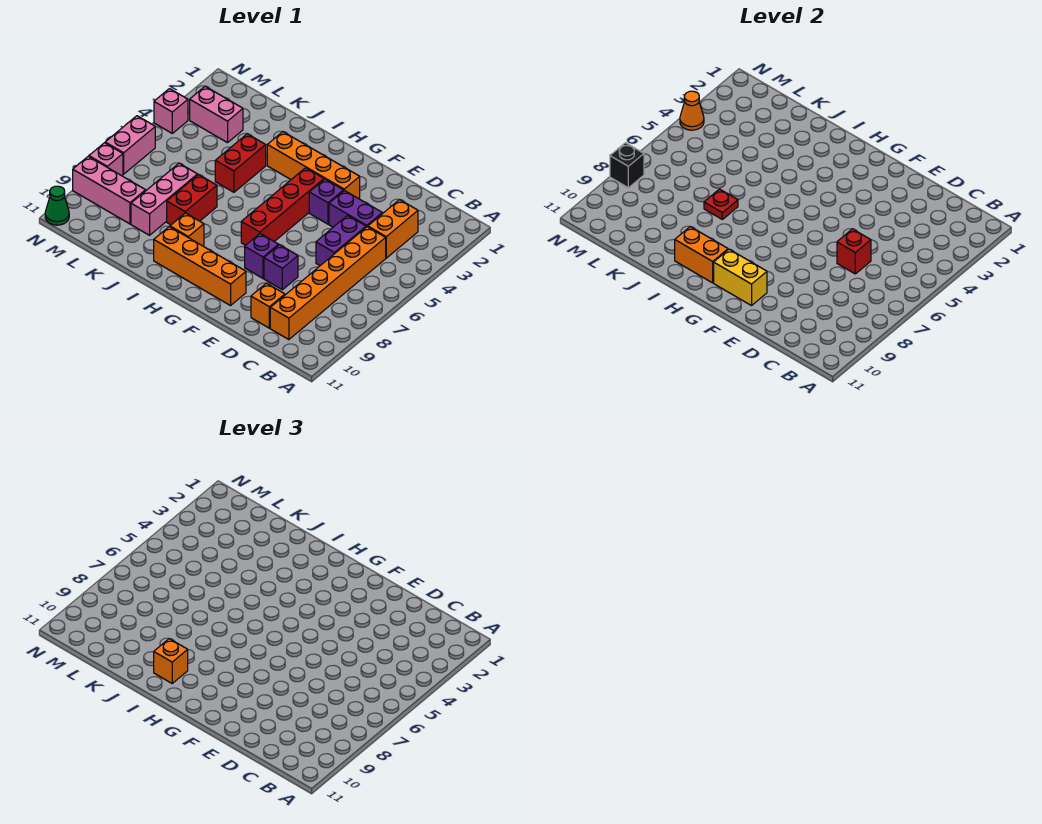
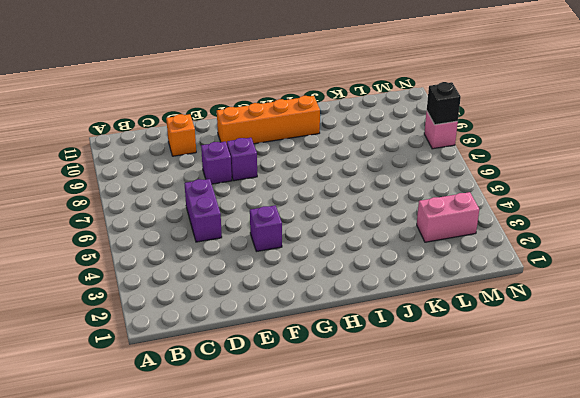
none -> orange brick C3:C4 level 1
none -> orange brick C5:C10 level 1
none -> purple brick D4:E4 level 1

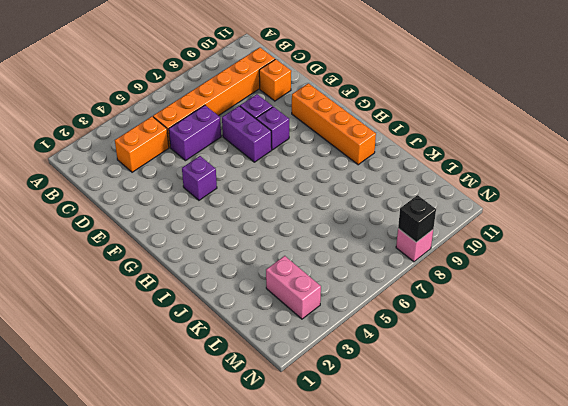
purple brick E7:F7 level 1 -> purple brick D4:E4 level 1
none -> orange brick F3:I3 level 1
none -> red brick G4:G7 level 1
none -> orange brick I9 level 1

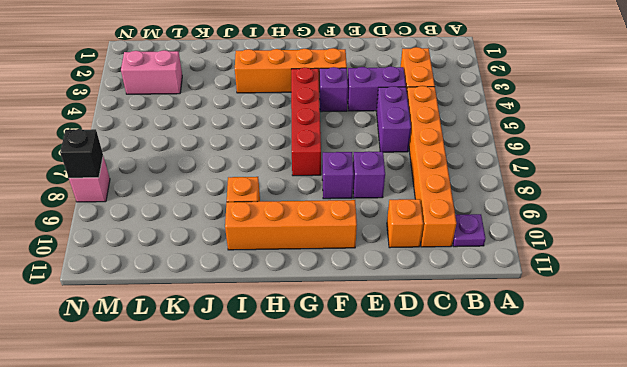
purple plate B10 level 1 -> none
none -> red brick J4:J5 level 1
none -> red brick J7:J8 level 1
none -> pink brick K7:K9 level 1

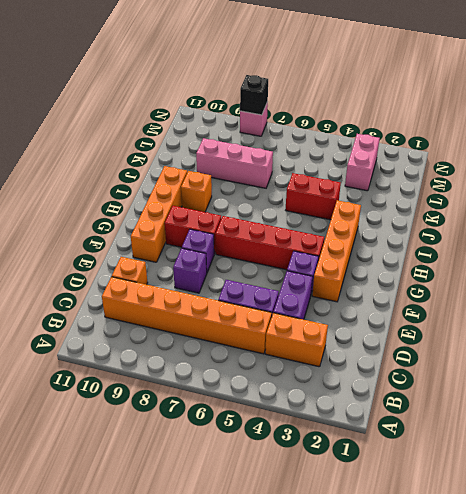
red brick G8:G9 level 1 -> red brick J7:J8 level 1
none -> pink brick L9:N9 level 1
none -> pink brick N4 level 1
none -> pink brick N6:N7 level 1

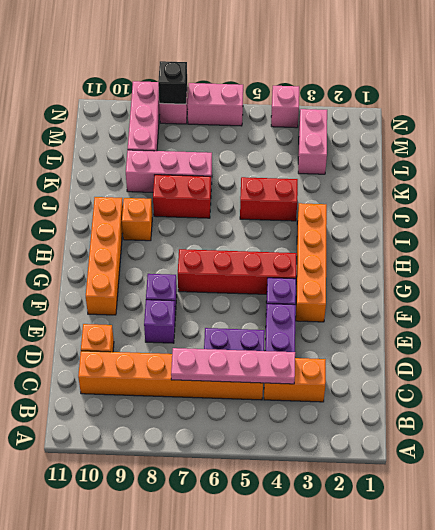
pink plate C4:C7 level 2 -> none
none -> green cone N11 level 1
none -> red brick D6 level 2
none -> yellow brick F10:G10 level 2

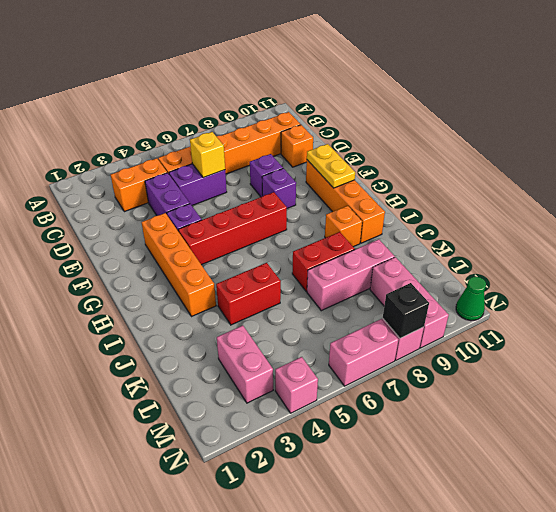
yellow brick D6 level 2 -> red brick D6 level 2
yellow plate F10:G10 level 2 -> yellow brick F10:G10 level 2
none -> orange brick H10:I10 level 2
none -> red plate J7 level 2
none -> orange cone N4 level 2

